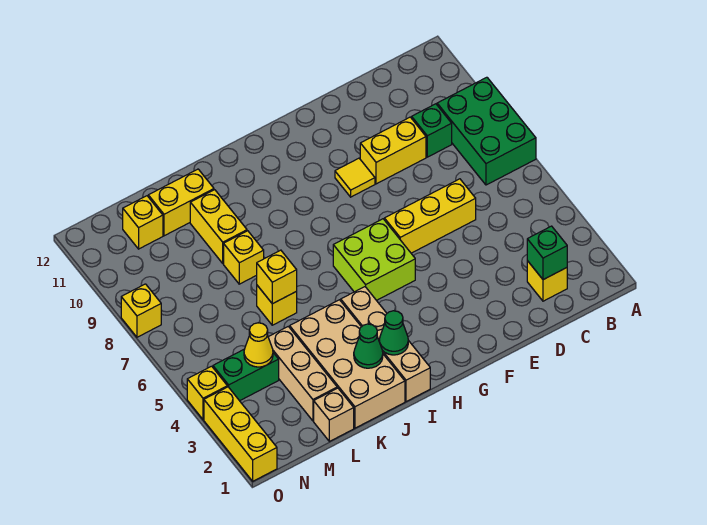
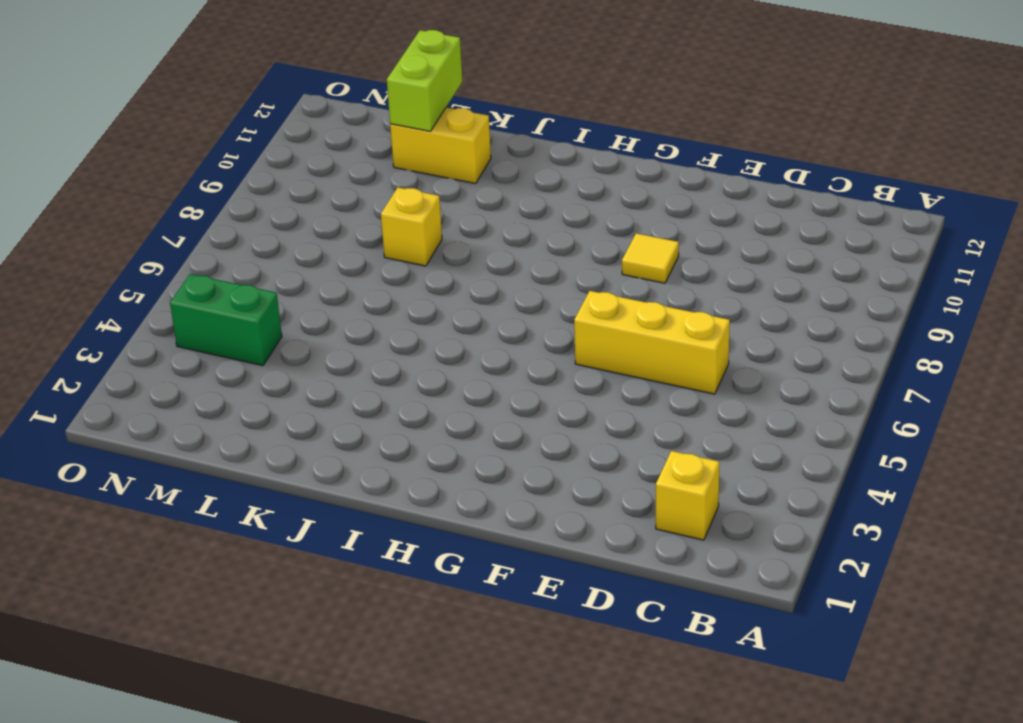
lime brick L11:L12 level 2 -> none
none -> green brick A7:B9 level 1
none -> green brick C9 level 1
none -> yellow brick D9:E9 level 1

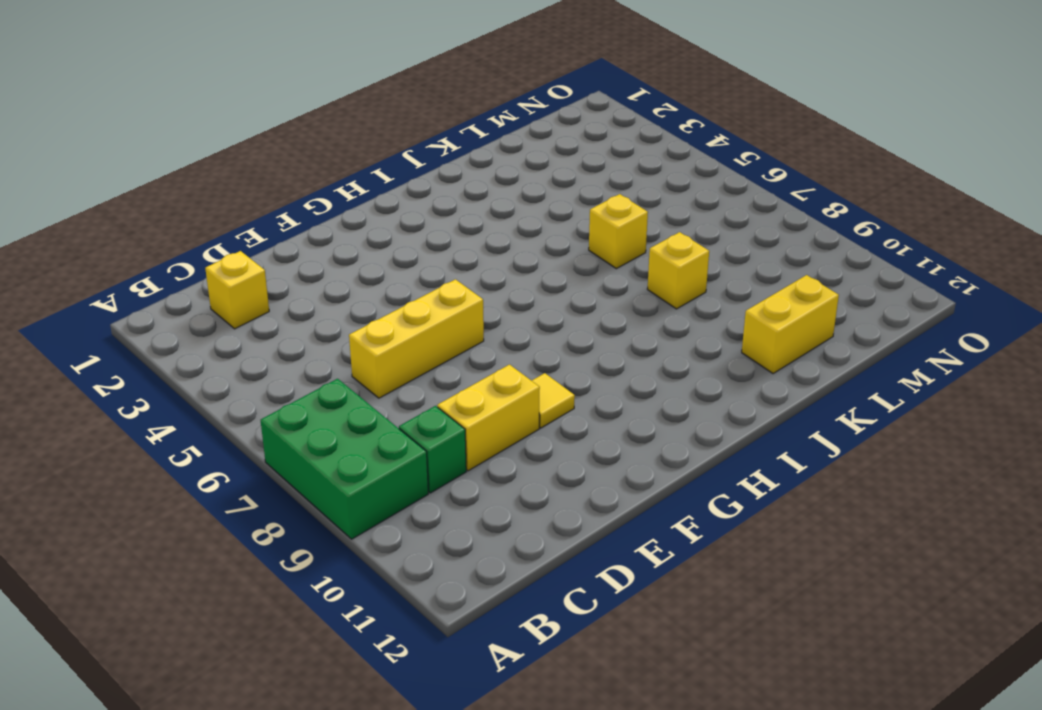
none -> lime brick G5:H6 level 1
none -> tan brick I1:I4 level 1
none -> tan brick J1:K4 level 1

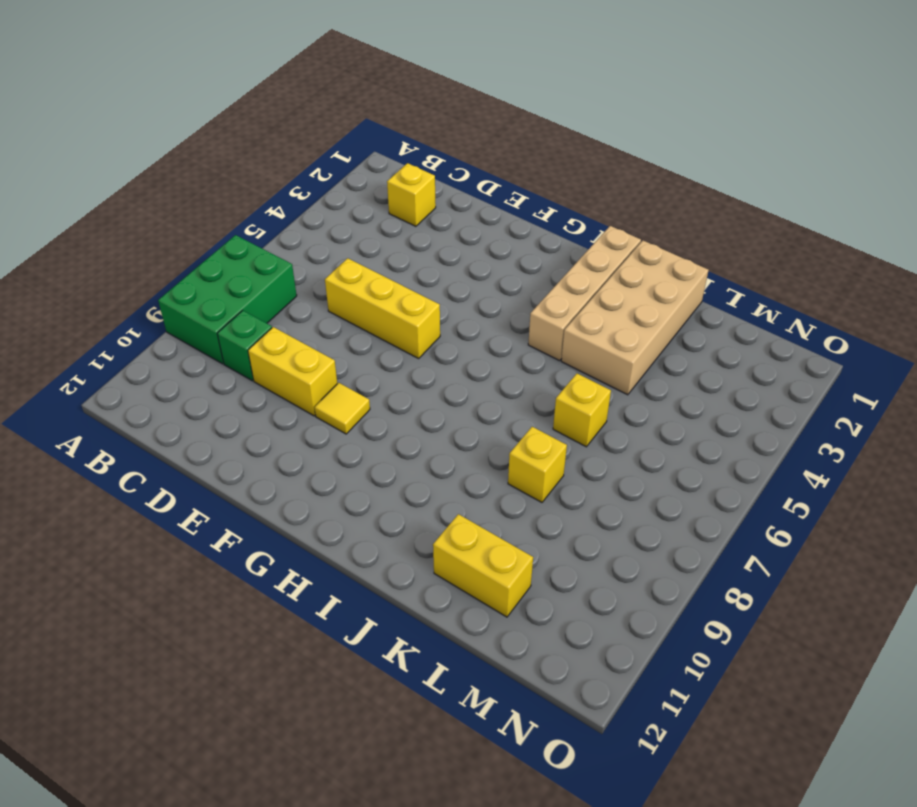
none -> lime brick G5:H6 level 1
none -> yellow brick K9:K10 level 1
none -> tan brick L1 level 1

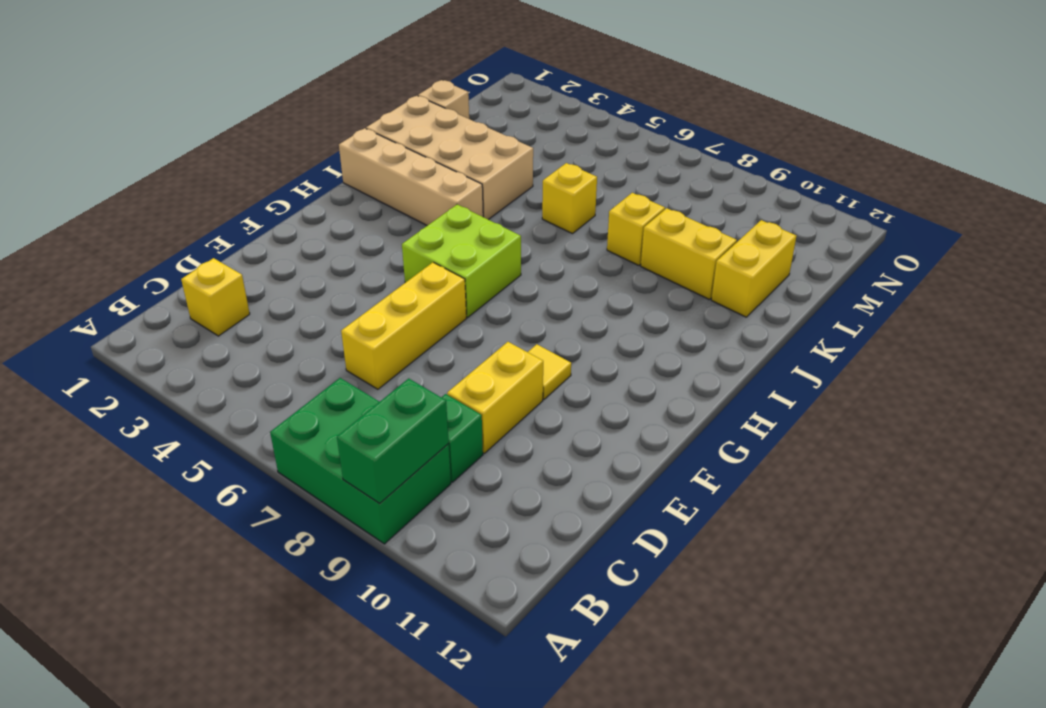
green brick A9:B9 level 2 -> green brick M4:N4 level 1
none -> tan brick L2:L4 level 1
none -> yellow brick M11 level 1
none -> yellow brick O1:O3 level 1

